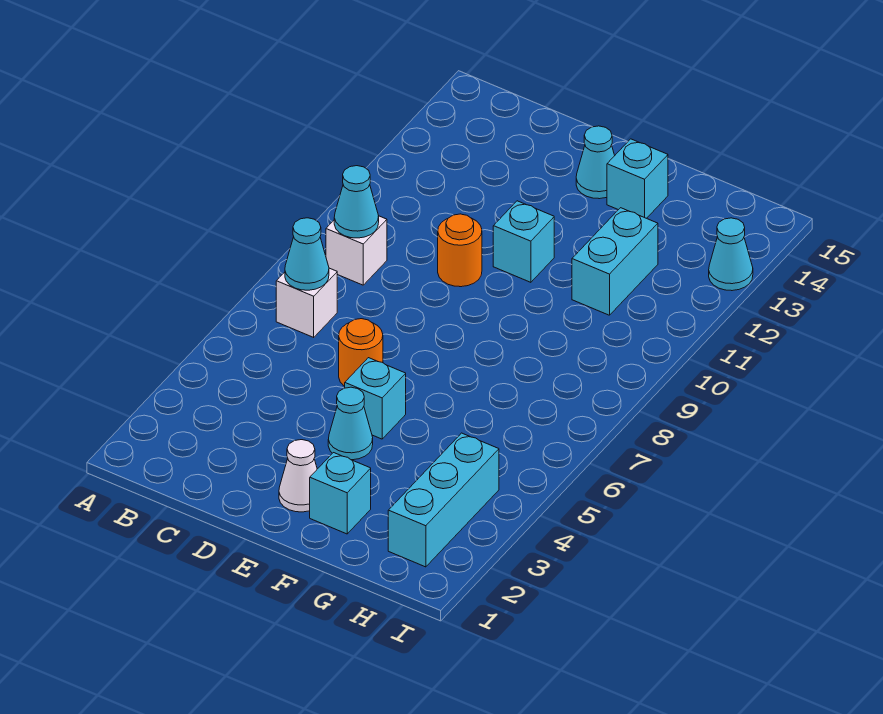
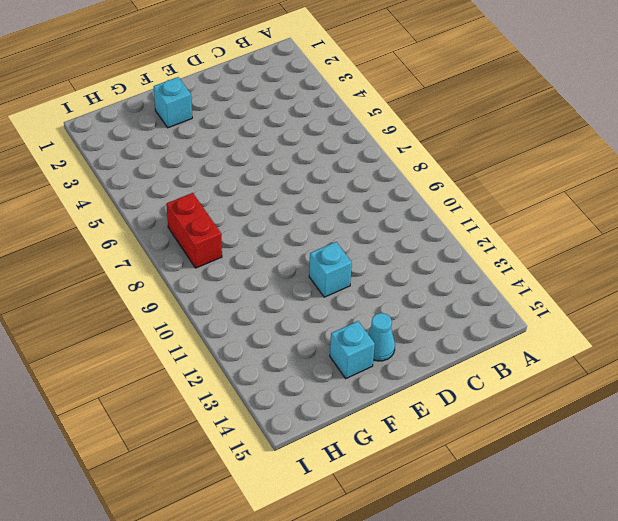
red brick H7:H8 level 1 -> none
none -> white brick B7 level 1
none -> white brick B9 level 1
none -> orange round brick D6 level 1

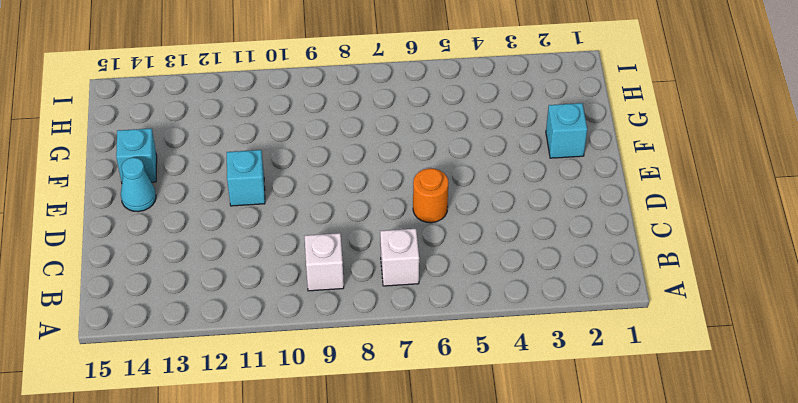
none -> orange round brick D10 level 1
none -> white cone E2 level 1
none -> cyan cone E4 level 1

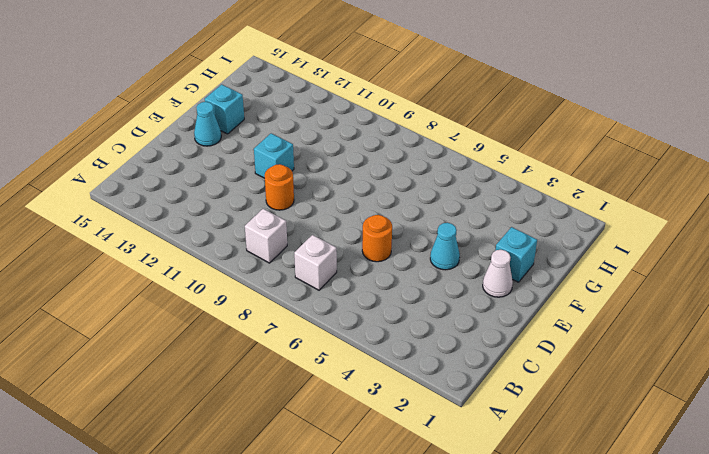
none -> cyan brick E5 level 1
none -> cyan brick G11:G12 level 1
none -> cyan brick H2:H4 level 1

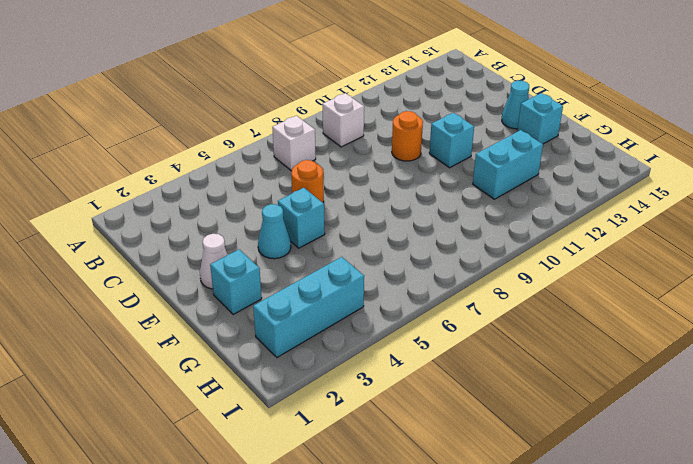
none -> cyan cone I13 level 1
none -> cyan cone B7 level 2
none -> cyan cone B9 level 2

